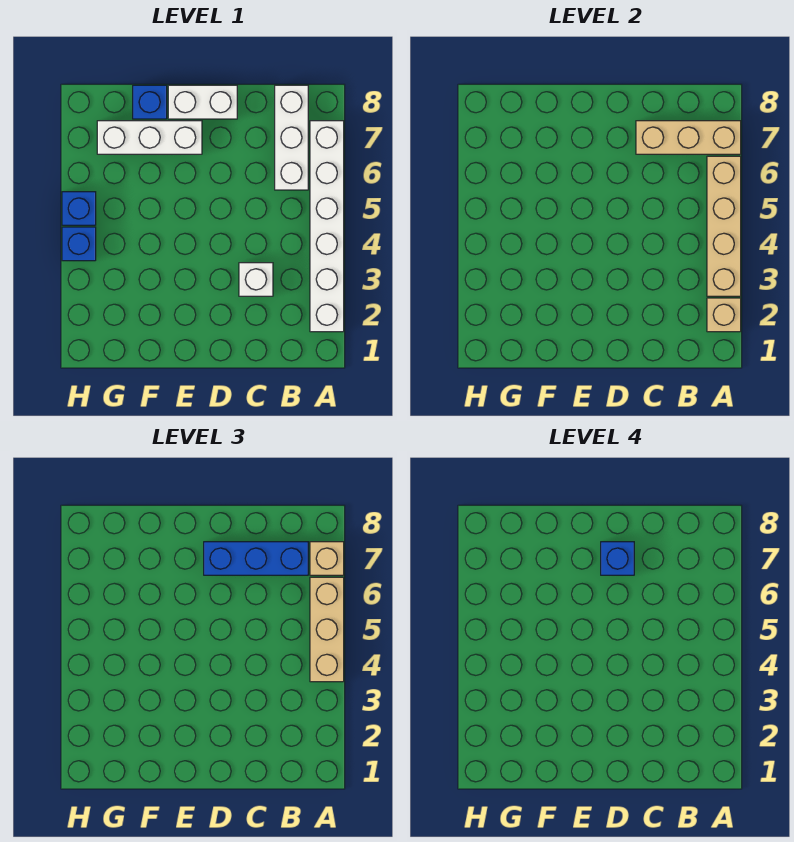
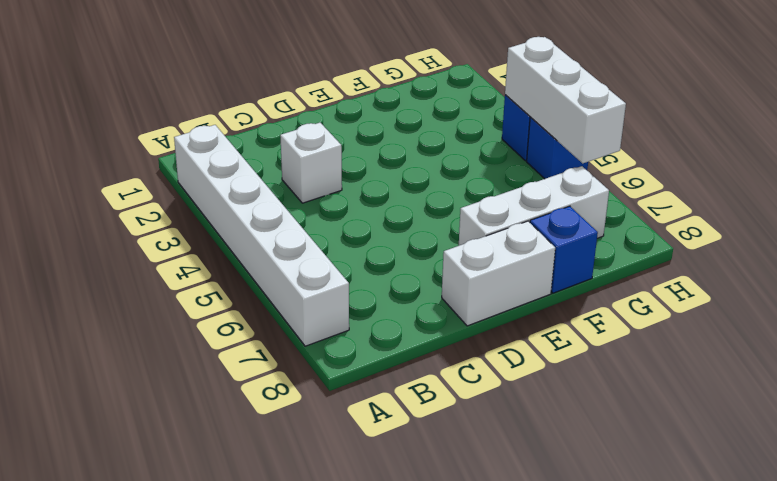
white brick H4:H6 level 2 -> white brick B6:B8 level 1
none -> tan brick A2 level 2
none -> tan brick A3:A6 level 2
none -> tan brick A7:C7 level 2

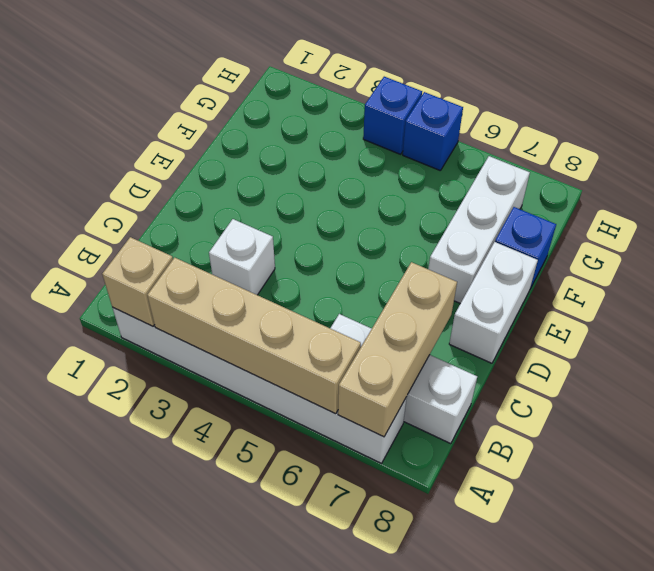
none -> tan brick A4:A6 level 3
none -> tan brick A7 level 3
none -> blue brick B7:D7 level 3

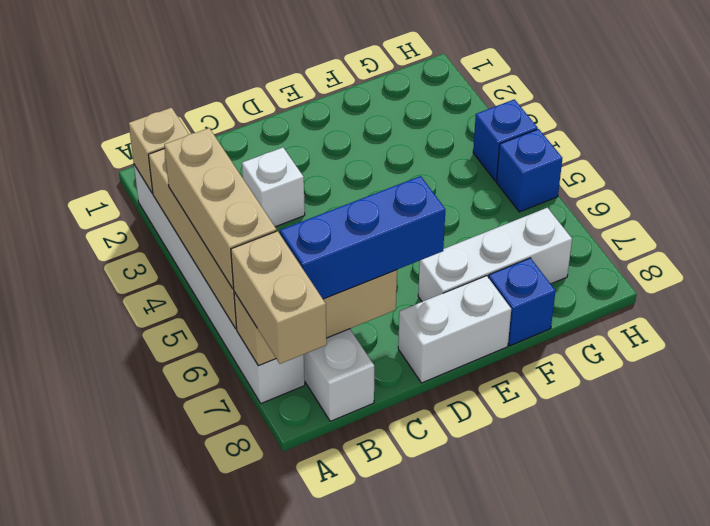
tan brick A7:A8 level 3 -> tan brick A7 level 3
none -> blue brick D7 level 4

